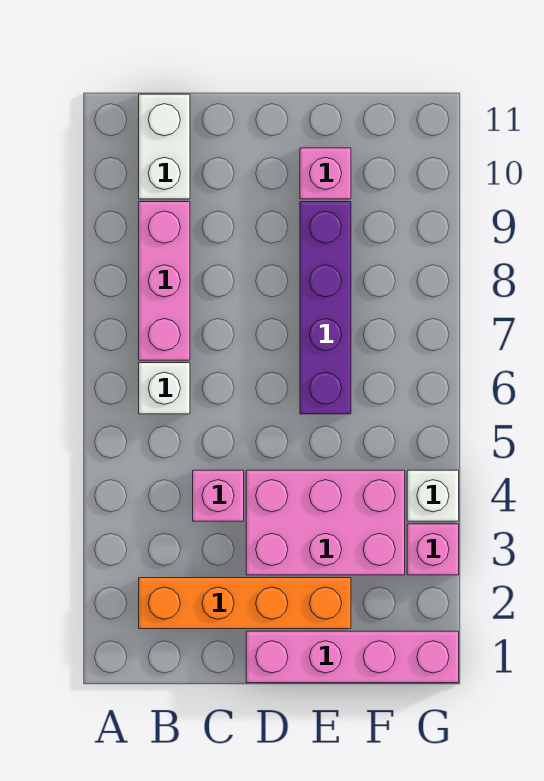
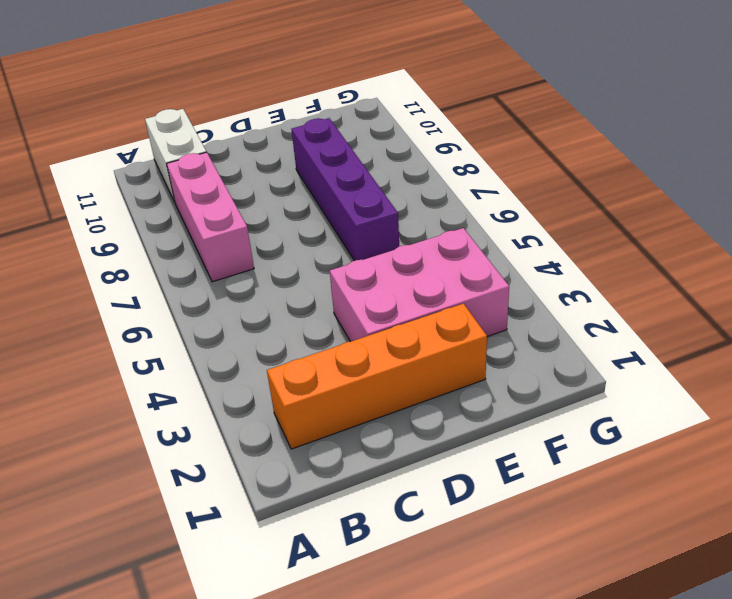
none -> white brick B6 level 1
none -> pink brick C4 level 1

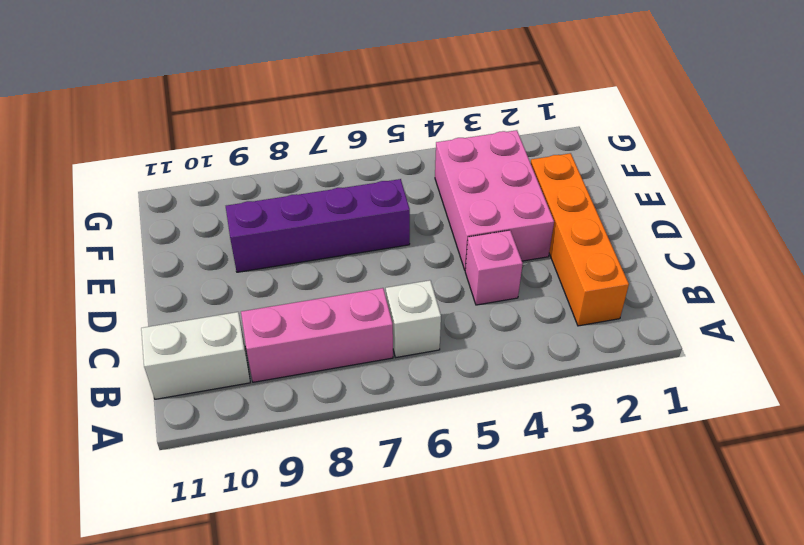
none -> pink brick D1:G1 level 1
none -> pink brick E10 level 1

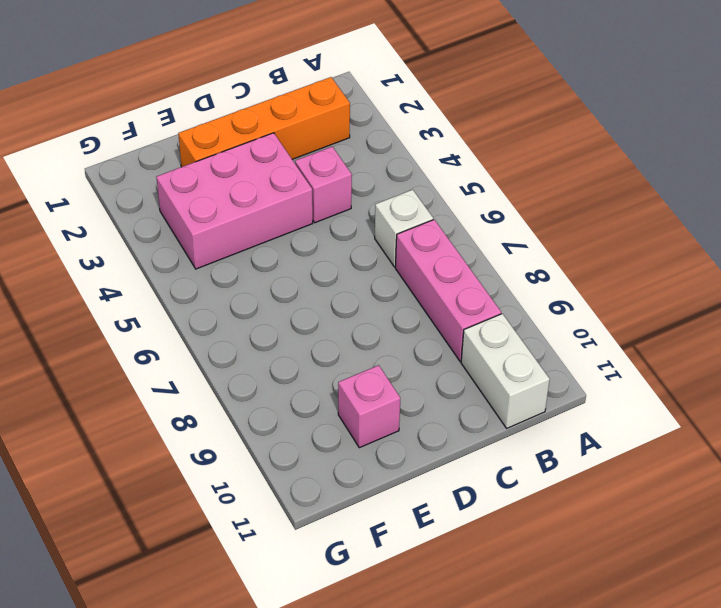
none -> pink brick D1:G1 level 1
none -> purple brick E6:E9 level 1

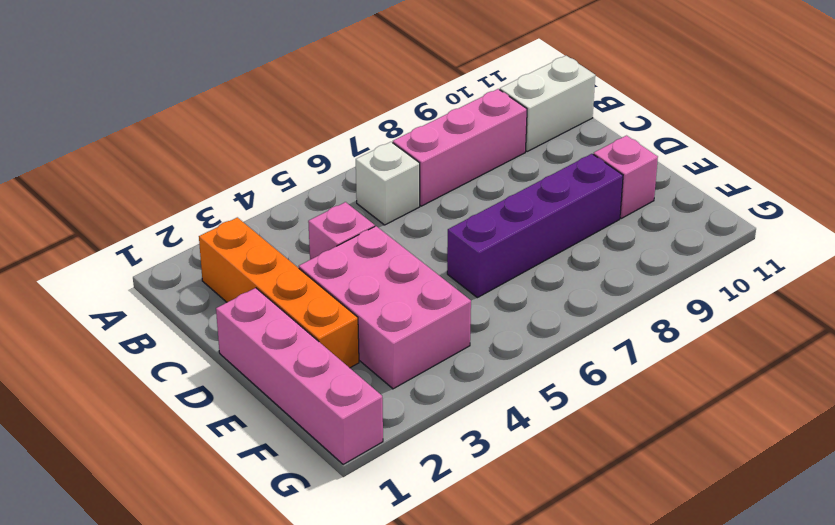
none -> pink brick G3 level 1
none -> white brick G4 level 1

